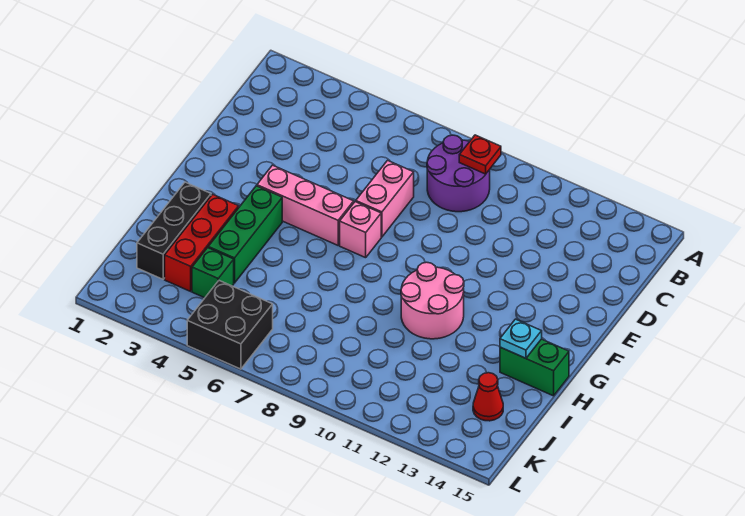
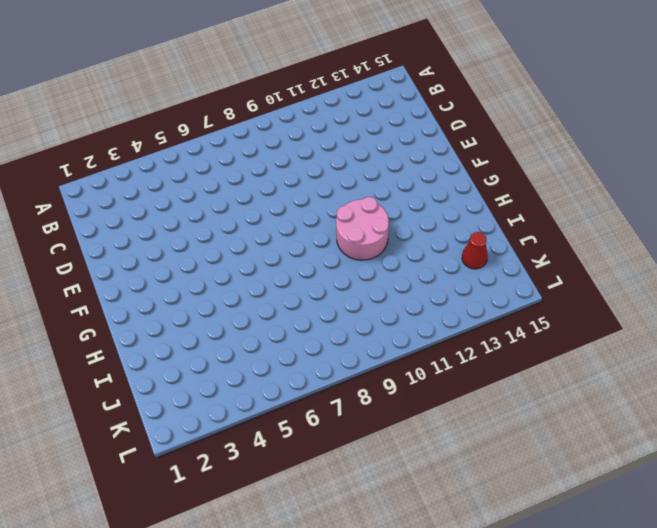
none -> purple round brick B8:C9 level 1
none -> pink brick D7:E7 level 1
none -> pink brick F4:F6 level 1

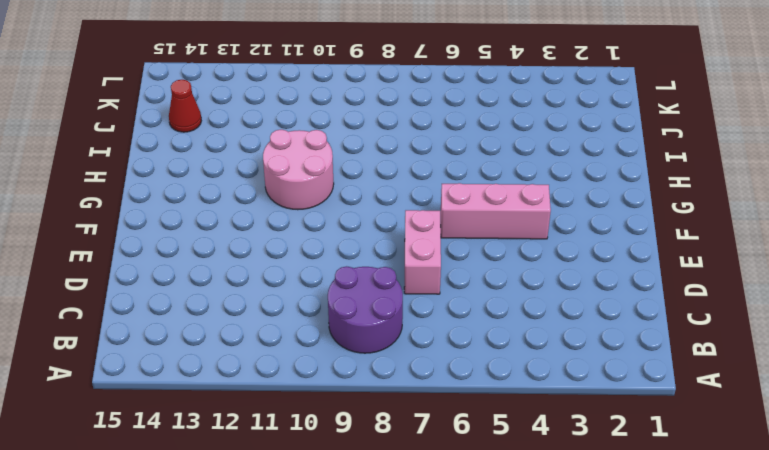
none -> pink brick F7 level 1
none -> green brick G4:I4 level 1
none -> black brick H2:J2 level 1

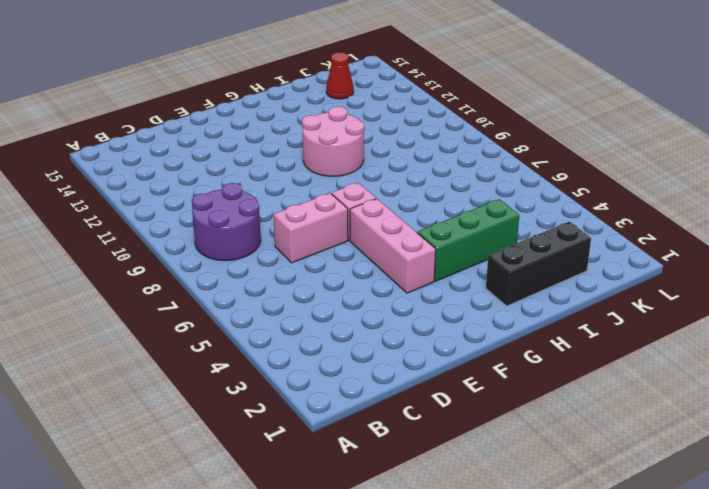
none -> red brick H3:J3 level 1
none -> green brick H14:H15 level 1
none -> green brick J4 level 1

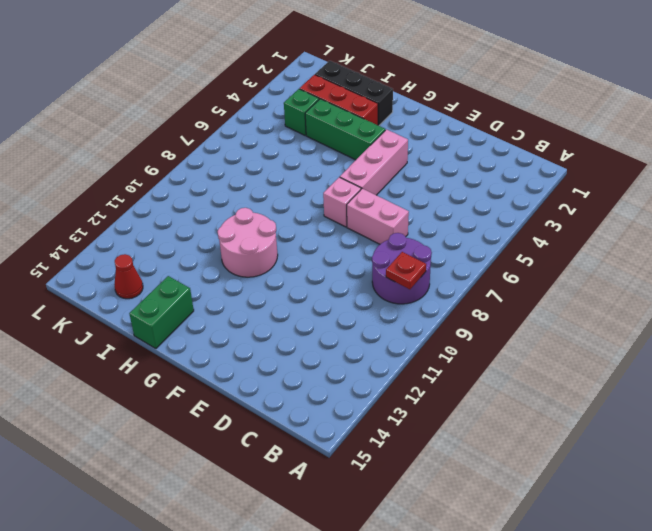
none -> black brick K5:L6 level 1
none -> cyan plate H14 level 2

